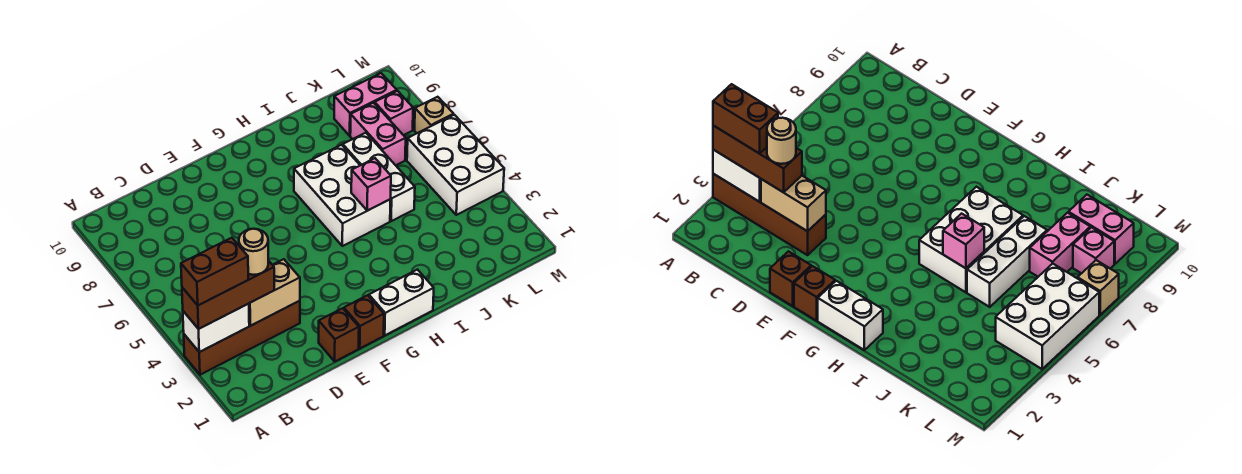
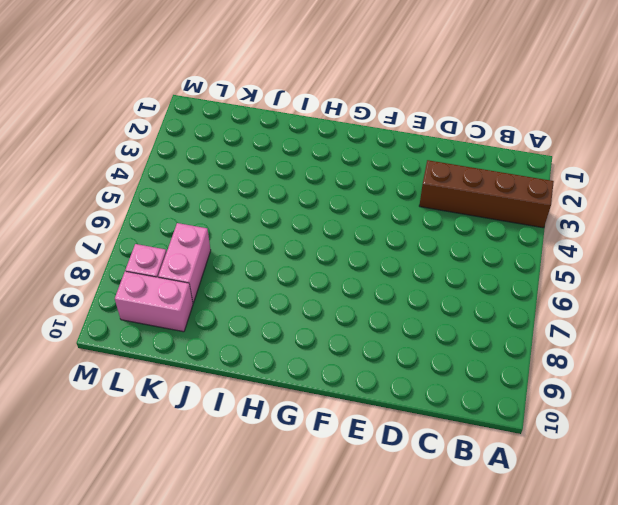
none -> brown brick E1 level 1
none -> brown brick F1 level 1
none -> white brick G1:H1 level 1

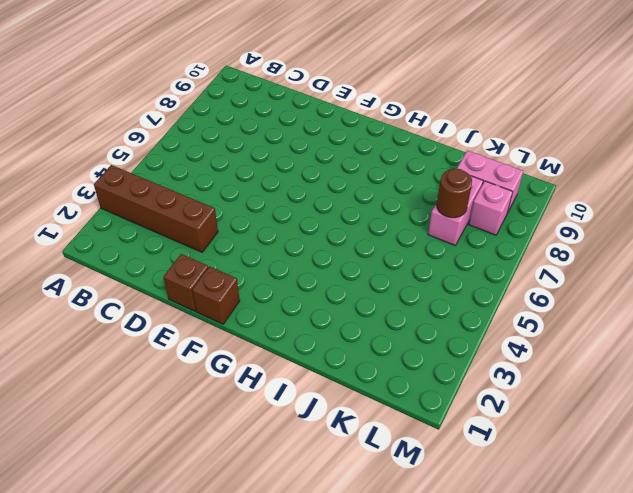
brown round brick K7 level 2 -> none
none -> white brick G1:H1 level 1
none -> white brick H5:I7 level 1
none -> white brick J5:J7 level 1

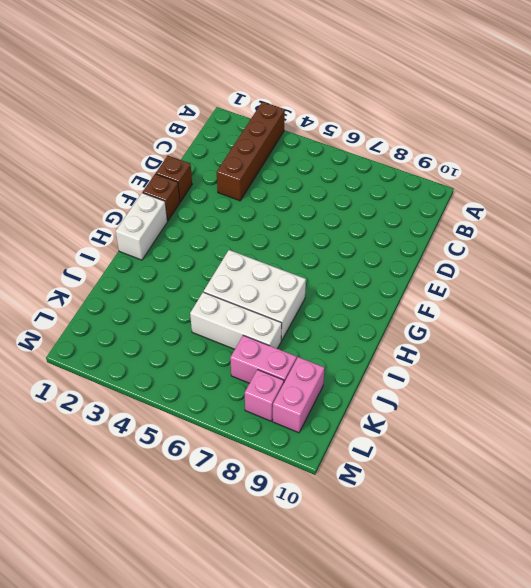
none -> white brick L4:M6 level 1
none -> tan brick M7 level 1
none -> white brick A3:B3 level 2

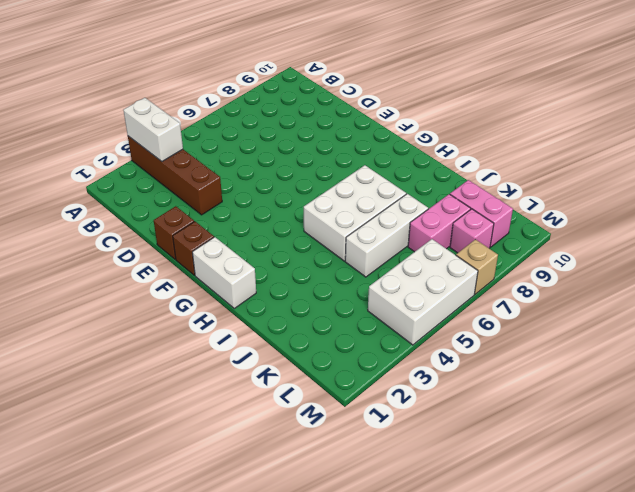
none -> tan brick C3:D3 level 2
none -> pink brick I5 level 2
none -> brown brick A3:C3 level 3

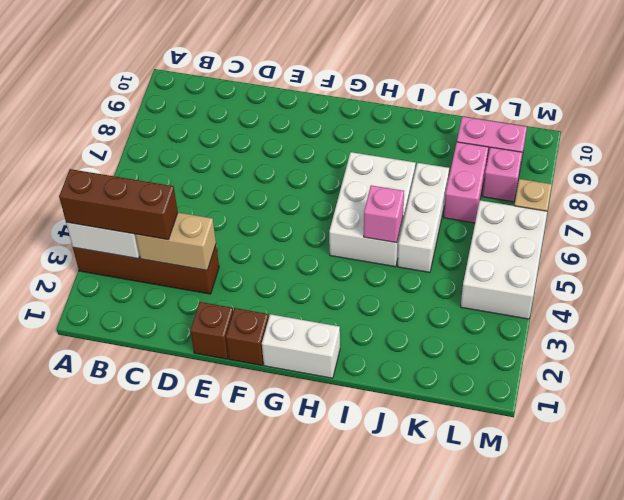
none -> brown brick A3:B3 level 4
none -> tan round brick C3 level 4

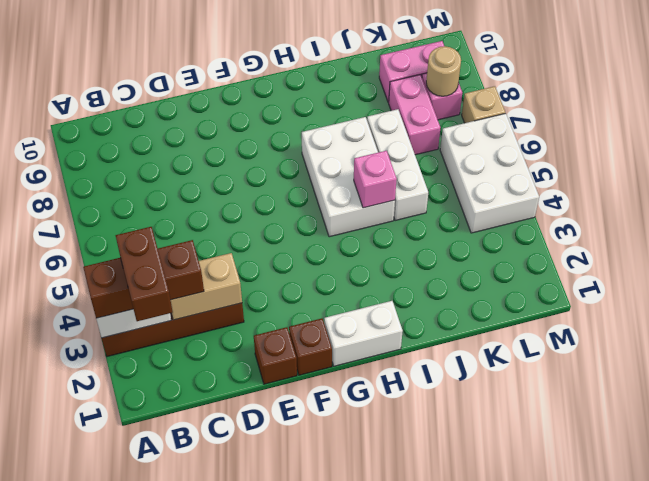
brown brick B2:B3 level 4 -> brown brick A3:B3 level 4
tan round brick L8 level 2 -> tan round brick C3 level 4

